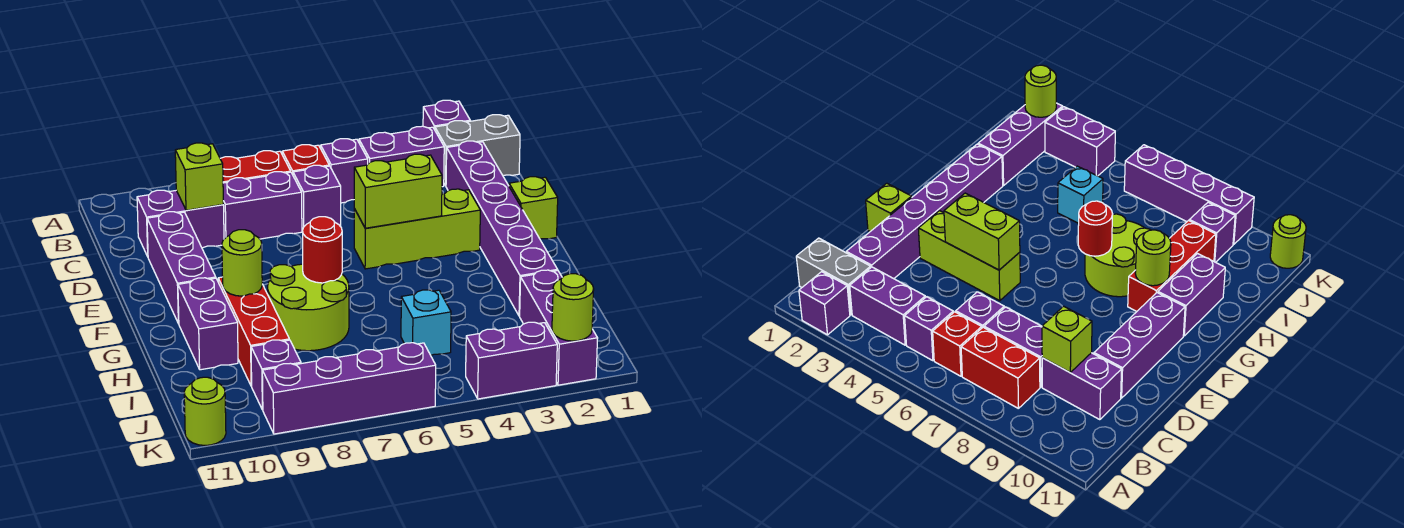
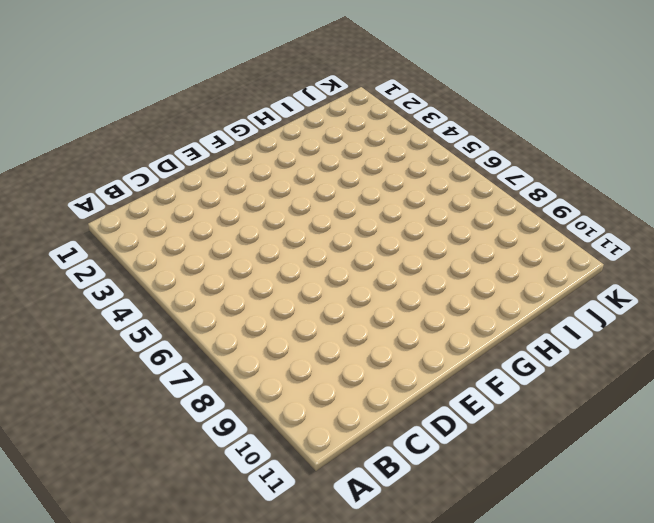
none -> purple brick A2 level 1
none -> grey brick B1:B2 level 1
none -> purple brick B3:B4 level 1

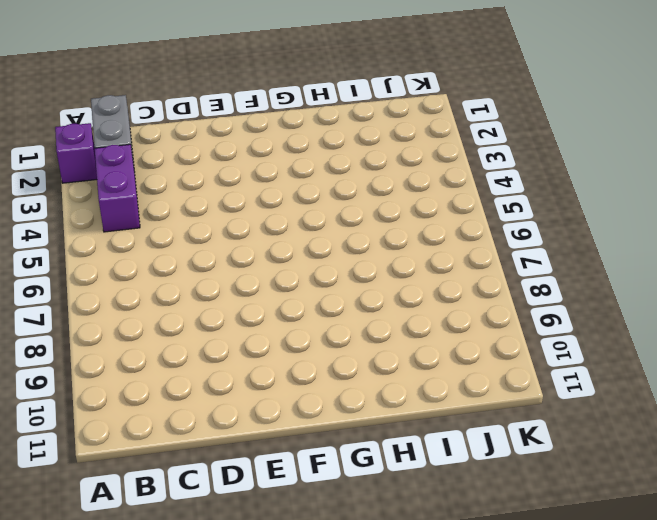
none -> purple brick B5 level 1
none -> red brick B6 level 1
none -> red brick B7:B8 level 1

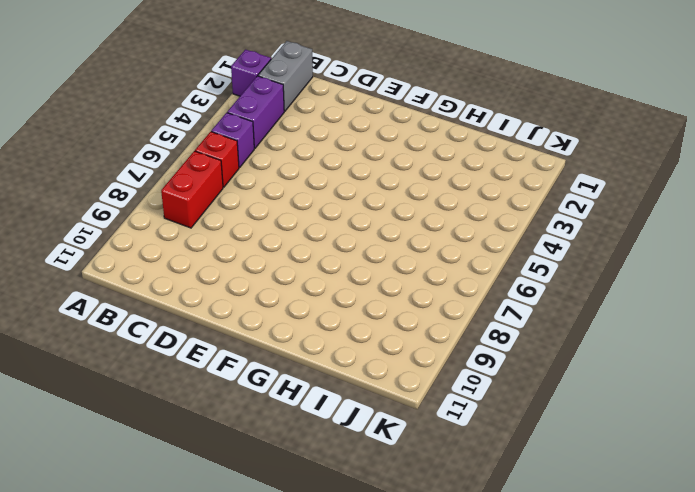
none -> purple brick C2:H2 level 1
none -> purple brick C6 level 1
none -> purple brick C7:C8 level 1

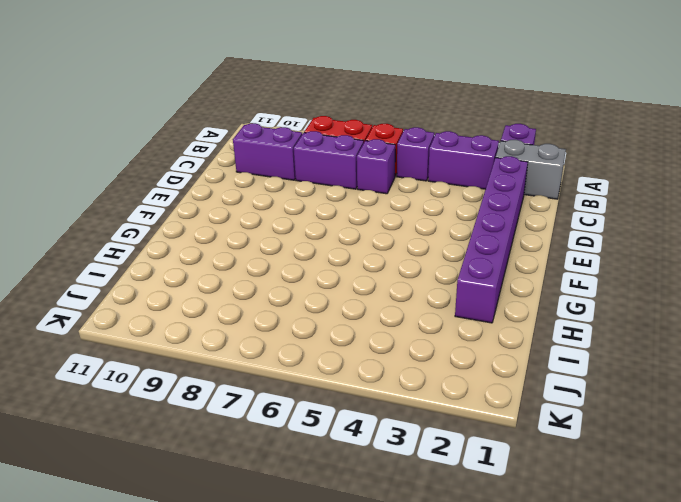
none -> purple brick D10:F10 level 1
none -> lime brick E1 level 1
none -> lime brick E3:E5 level 1

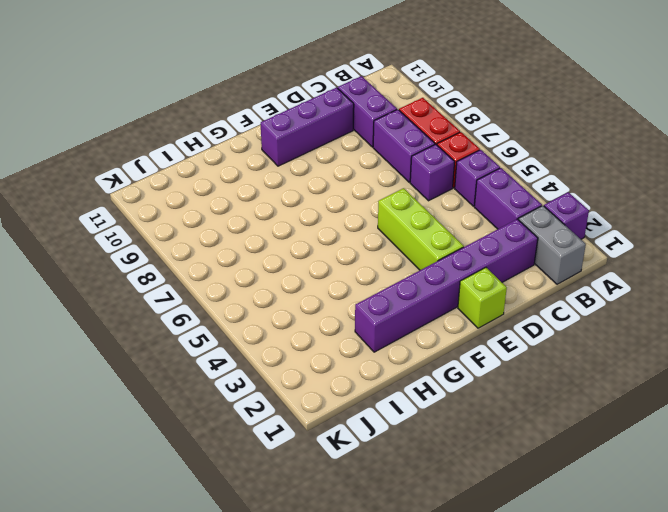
none -> lime round brick G7:H8 level 1
none -> red brick G9:I9 level 1
none -> purple brick G10:H10 level 1

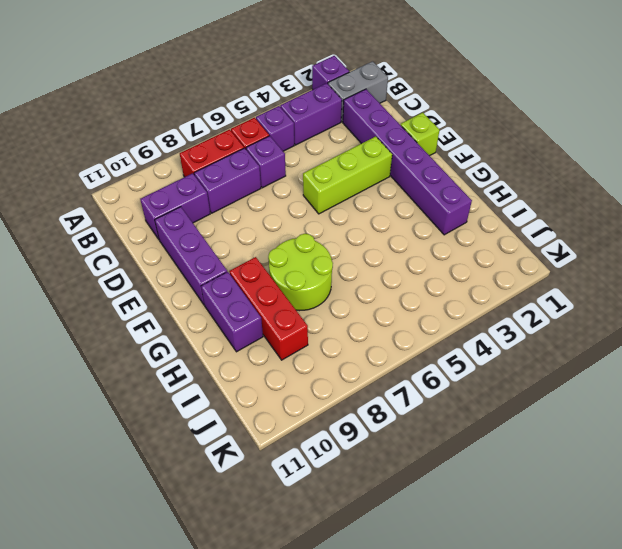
none -> purple brick I2:K2 level 1
none -> cyan brick I5 level 1
none -> purple brick J9 level 1

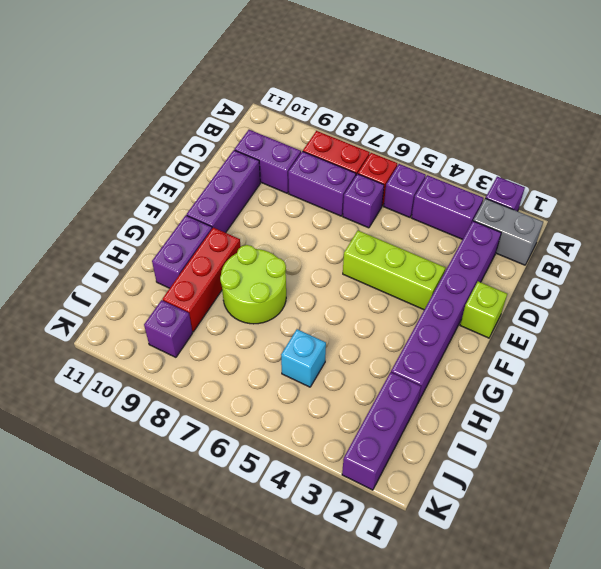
none -> purple brick K3:K4 level 1
none -> purple brick K6:K9 level 1
none -> lime round brick K11 level 1

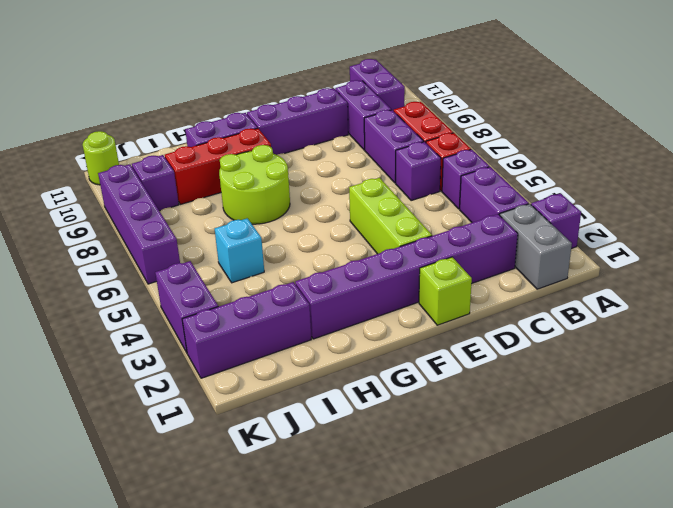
purple brick B10:B11 level 1 -> none
none -> lime brick C9 level 2
none -> lime brick E4:E5 level 2
none -> red round brick G7 level 2

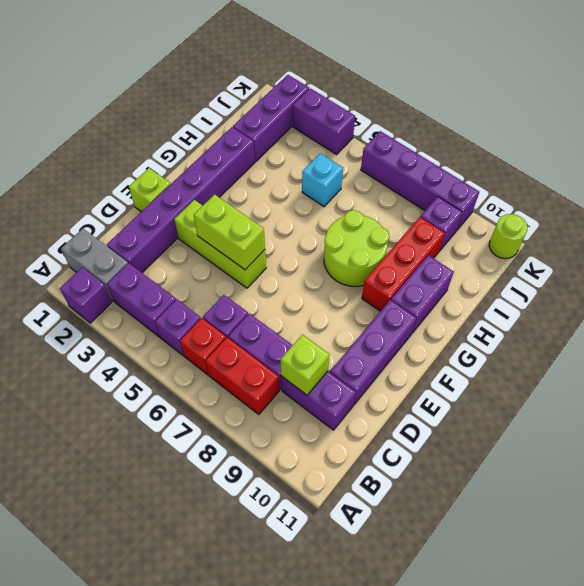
none -> red round brick G7 level 2
none -> lime round brick G9 level 2
none -> lime round brick K2 level 2

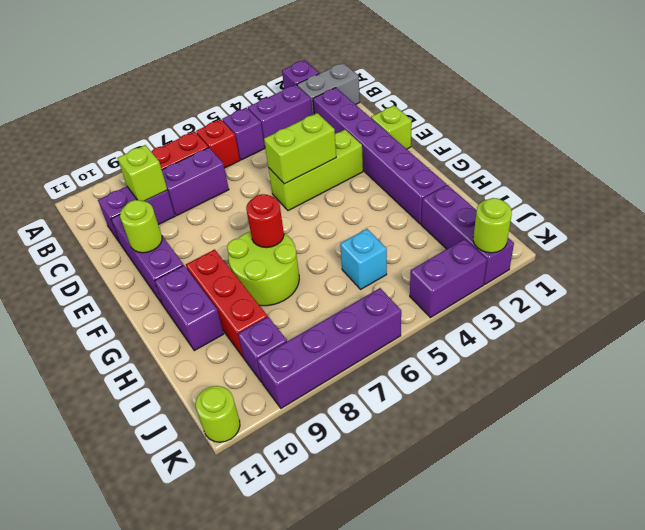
lime round brick E10 level 2 -> lime round brick G9 level 2
none -> purple brick C6 level 1

